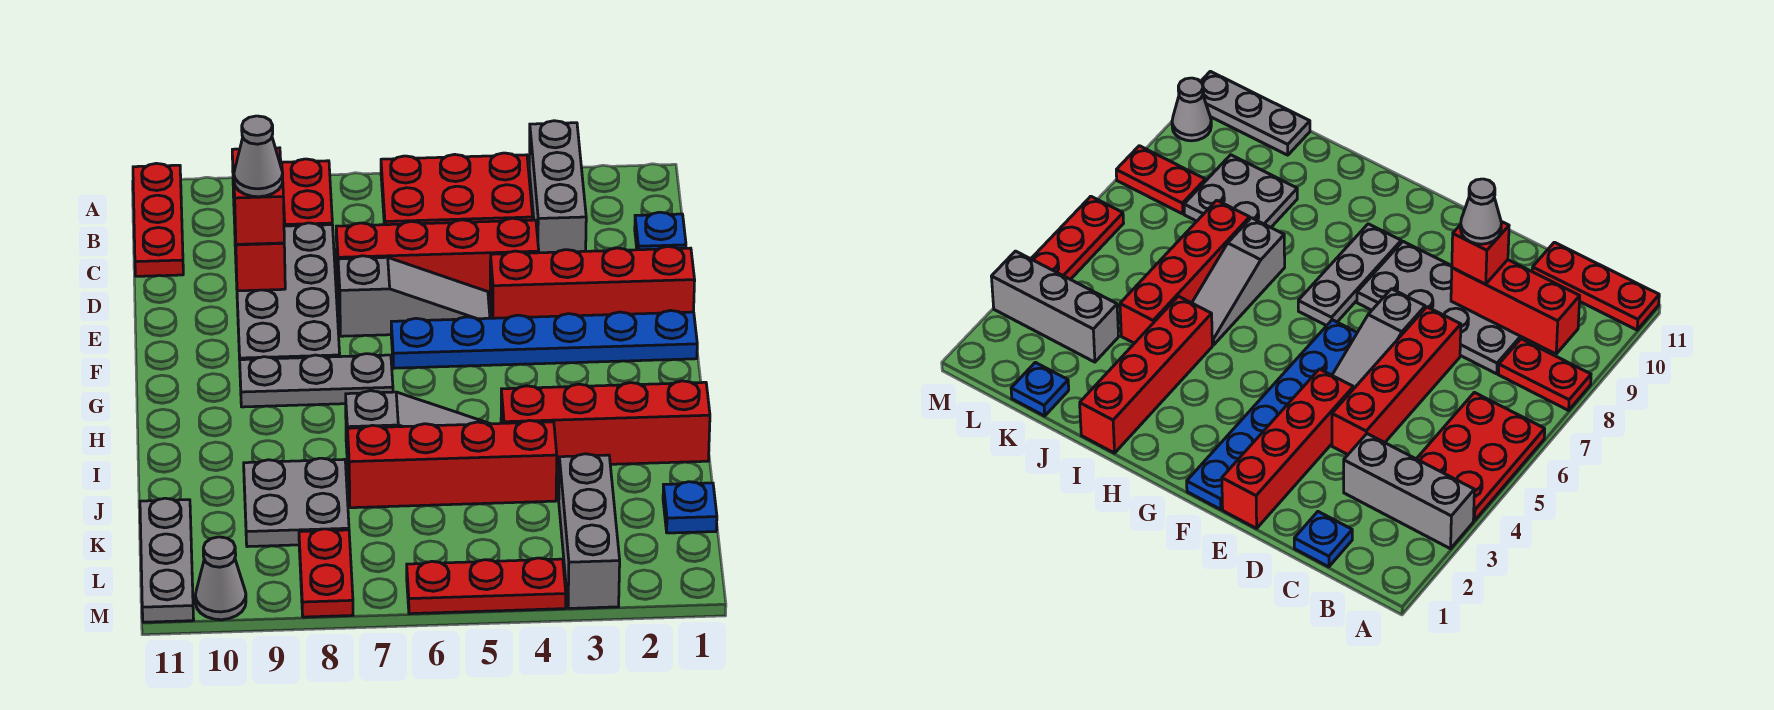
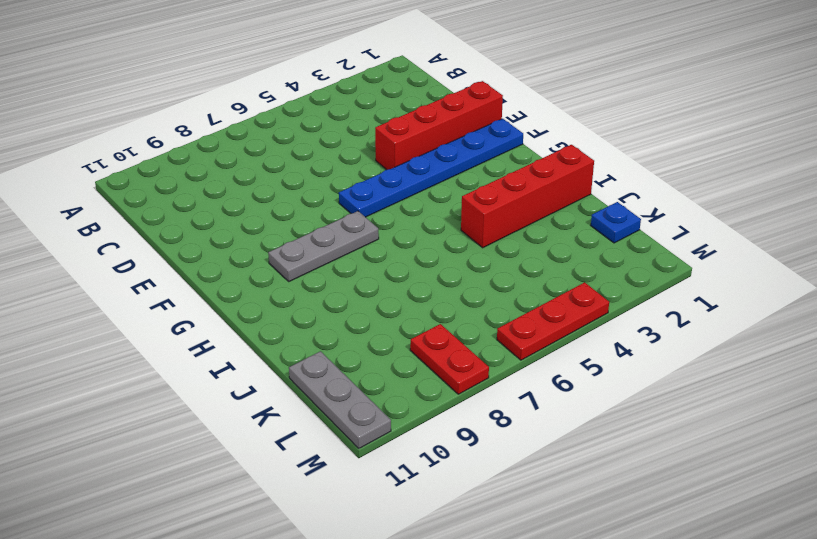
none -> grey brick A3:C3 level 1
none -> red plate A4:B6 level 1
none -> red plate A8:B8 level 1

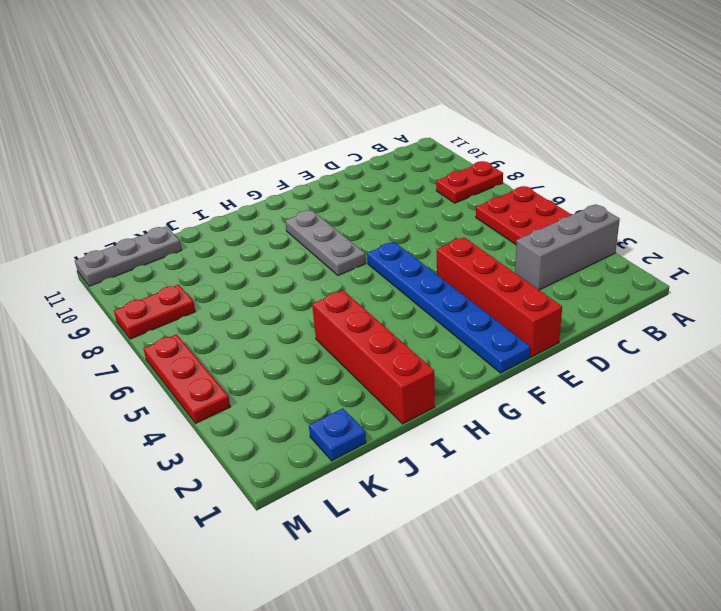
none -> red plate A11:C11 level 1
none -> blue plate C1 level 1
none -> grey plate C8:F9 level 1

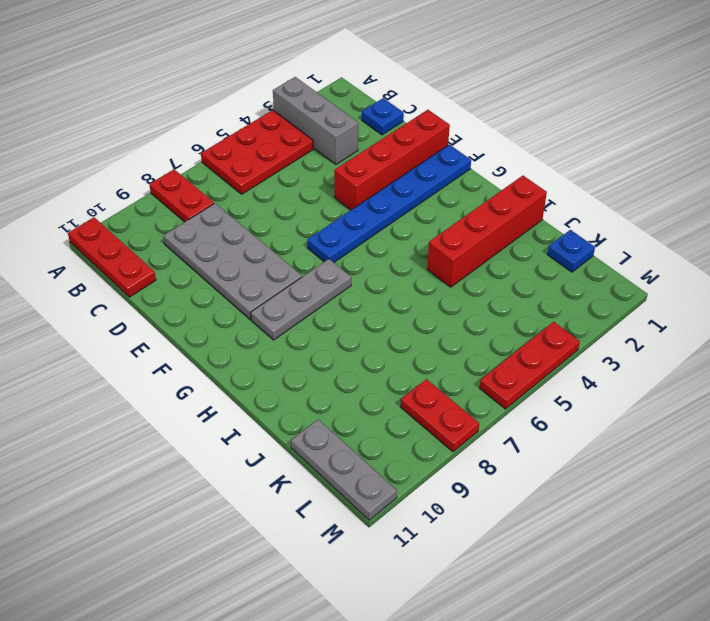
none -> red brick D4:D7 level 1
none -> grey slope E5:E7 level 1 top 7
none -> grey slope I5:I7 level 1 top 7

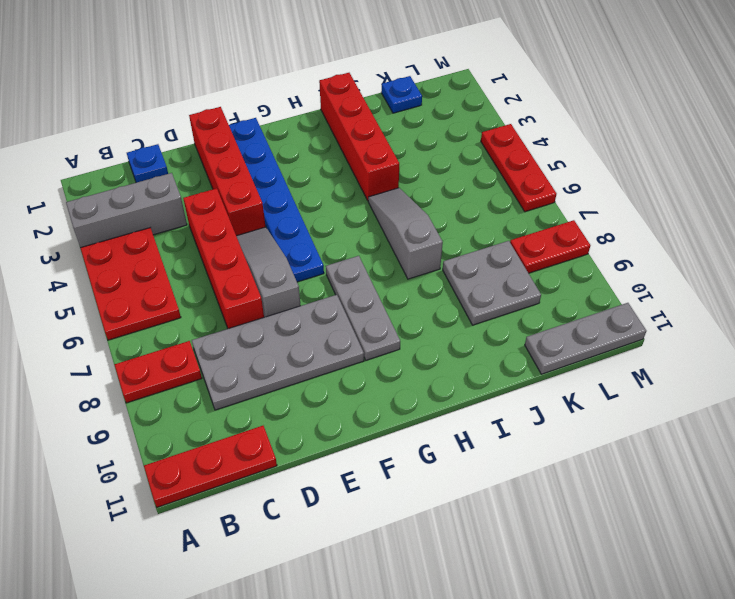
none -> red brick J4:J7 level 1
none -> grey brick K3:M3 level 1
none -> grey cone M10 level 1

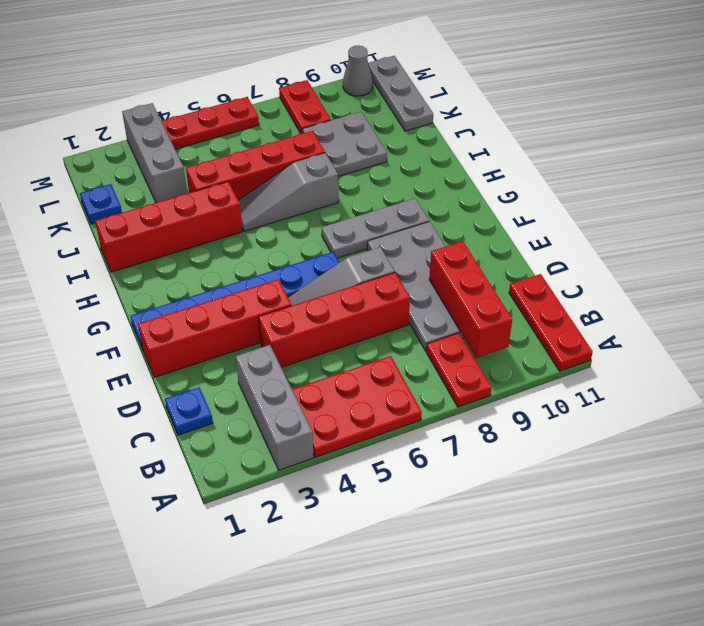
none -> red brick D9 level 3
none -> grey cone D9 level 4

